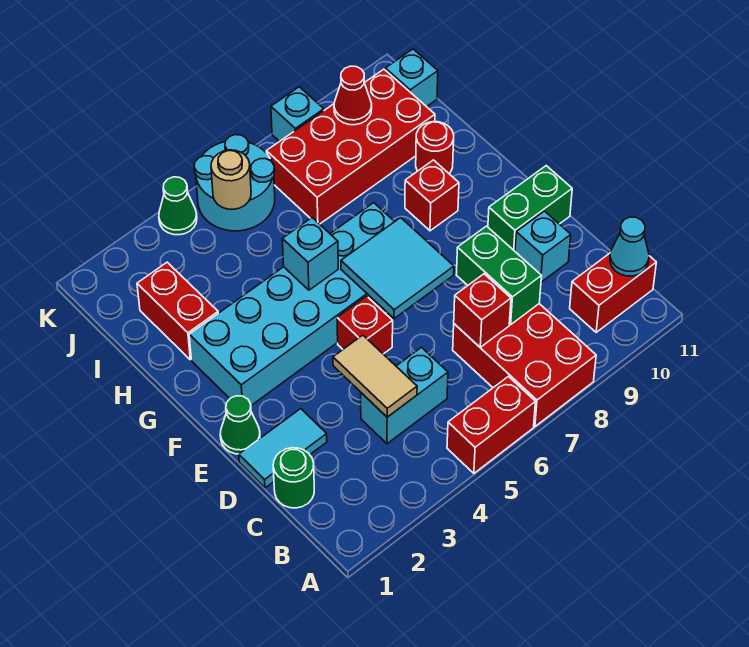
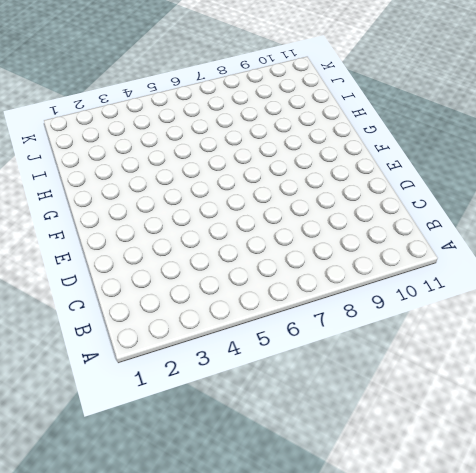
none -> red brick A5:A6 level 1
none -> red brick A7:C8 level 1
none -> red brick B10:B11 level 1

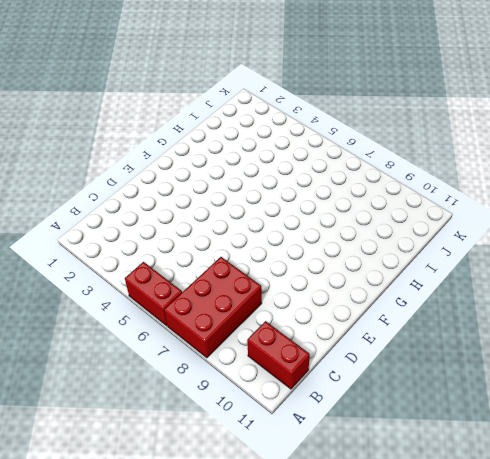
none -> green round brick C1 level 1
none -> cyan brick C4:C5 level 1
none -> cyan tile D1:D2 level 1

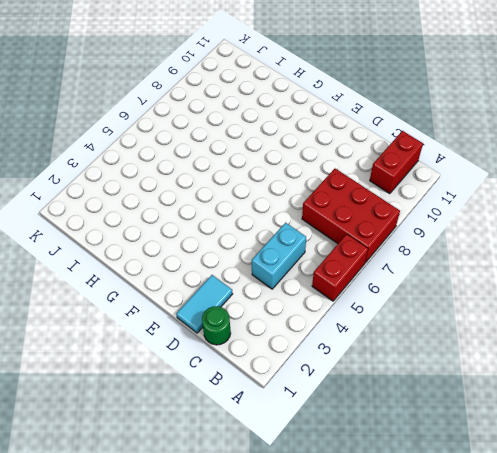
none -> cyan brick D10 level 1
none -> green cone E1 level 1
none -> red brick E5 level 1

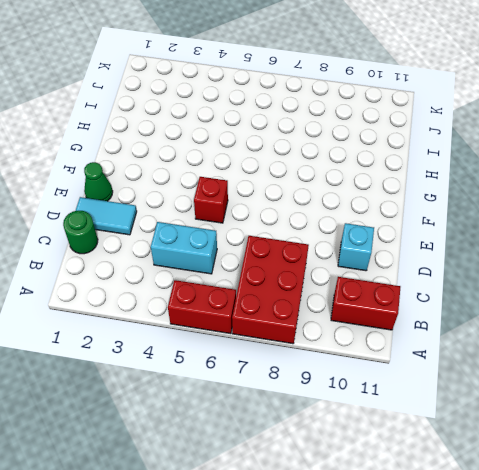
none -> green brick E10:E11 level 1
none -> cyan brick F2:G7 level 1
none -> red brick G9 level 1

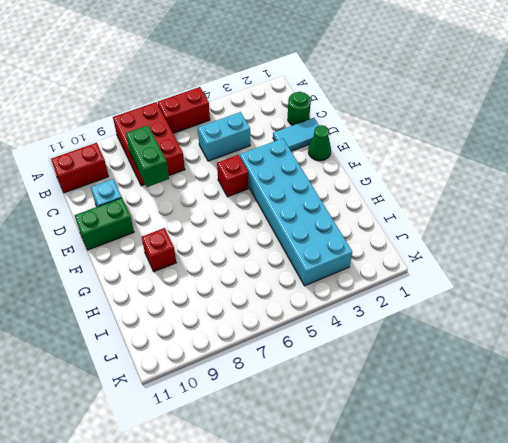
cyan brick E3:J4 level 1 -> cyan brick F2:G7 level 1
none -> red brick H2:I2 level 1
none -> red round brick H10 level 1
none -> red brick I7:J10 level 1

